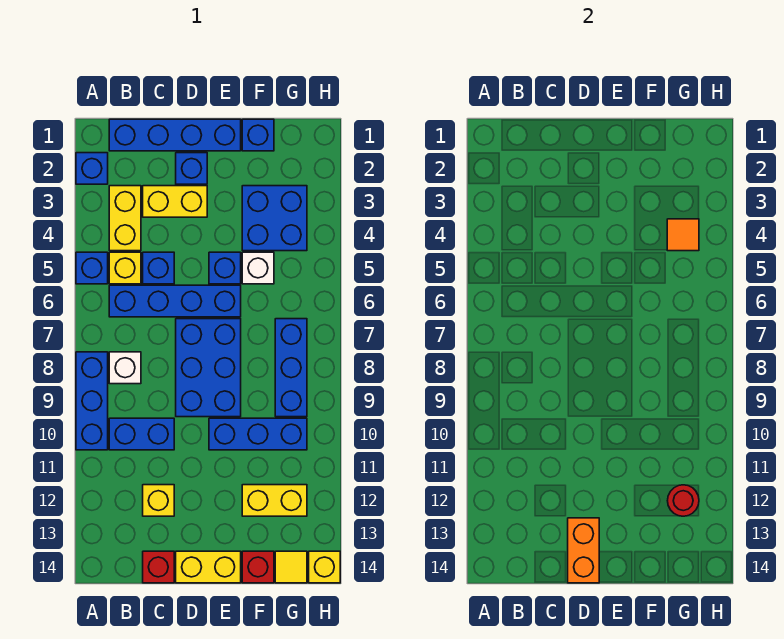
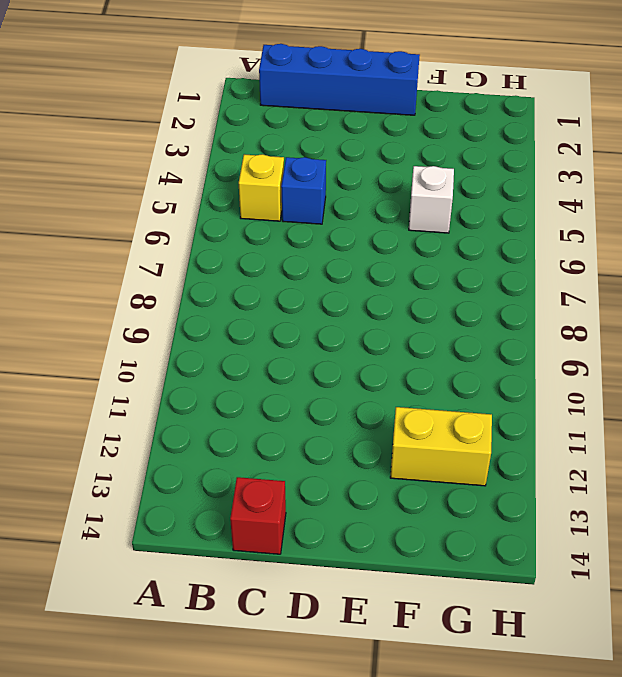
none -> blue brick A2 level 1
none -> blue brick A5 level 1
none -> blue brick A8:A10 level 1

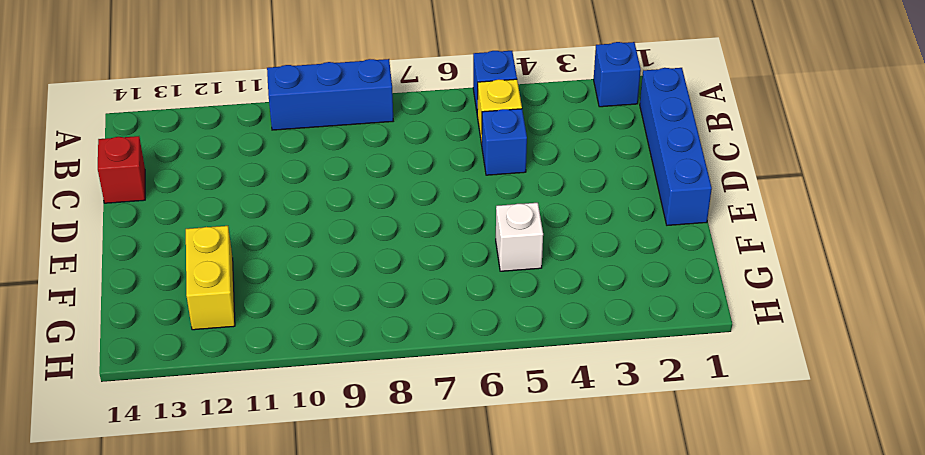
none -> yellow brick B3:B4 level 1
none -> blue brick B6:E6 level 1
none -> white brick B8 level 1

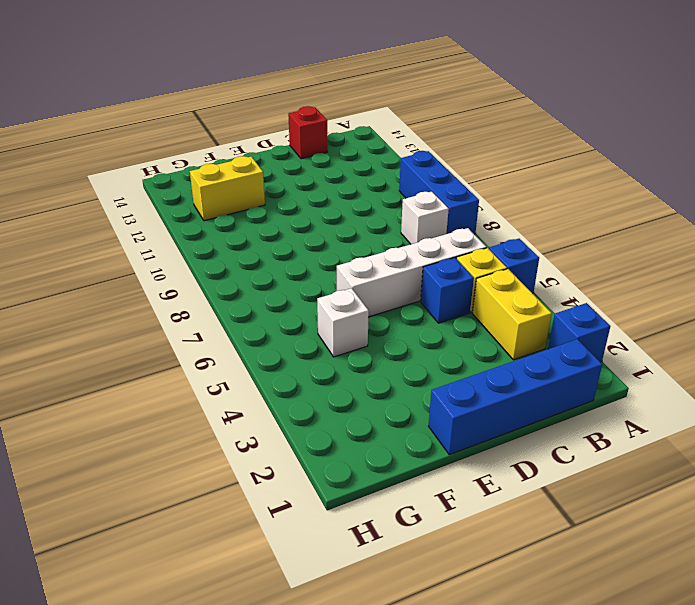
white brick B6:E6 level 1 -> blue brick B6:E6 level 1
none -> blue brick B10:C10 level 1
none -> yellow brick C3:D3 level 1
none -> yellow brick C12 level 1

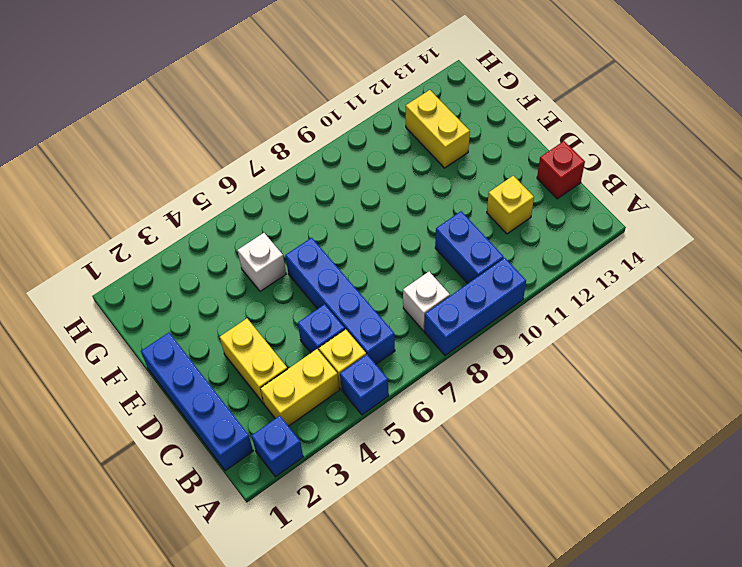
none -> blue brick D2 level 1
none -> blue brick D7:E9 level 1
none -> yellow brick D14:E14 level 1

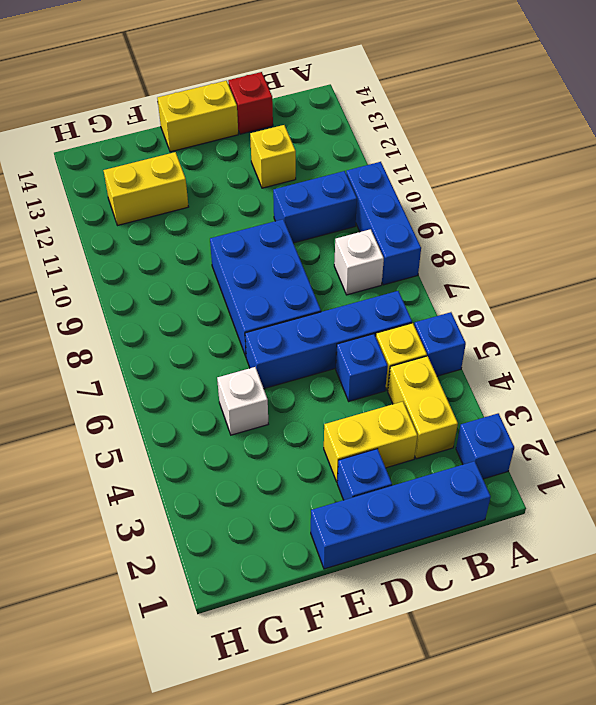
none -> blue brick E5 level 1
none -> blue brick E10:G10 level 1
none -> blue brick F1 level 1

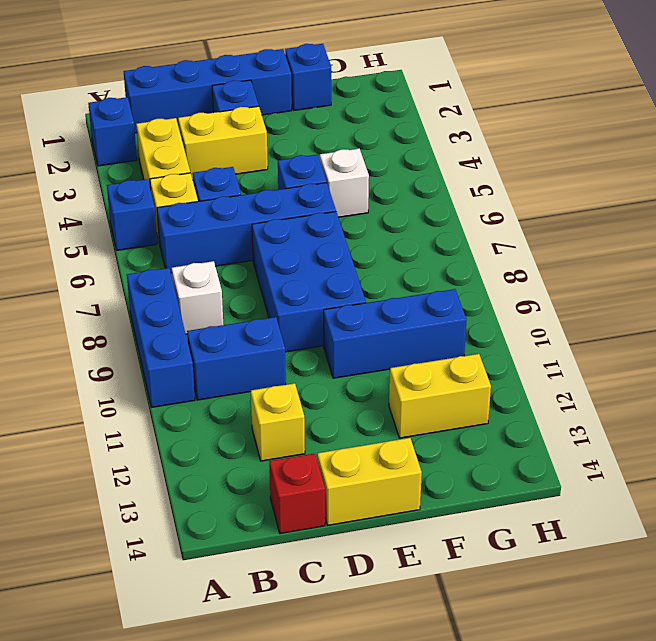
none -> blue brick F3:G4 level 1
none -> red brick F14 level 1
none -> blue brick G7:G9 level 1

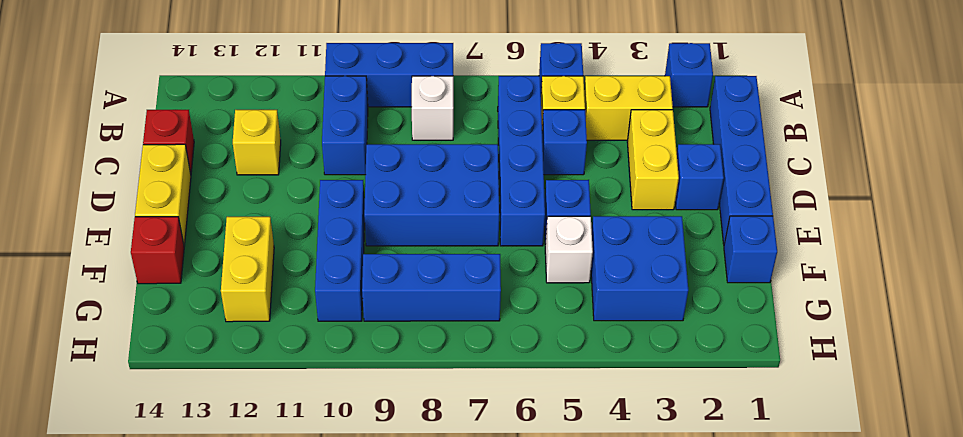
none -> yellow tile G14 level 1
none -> yellow brick H14 level 1
none -> orange brick D13:D14 level 2

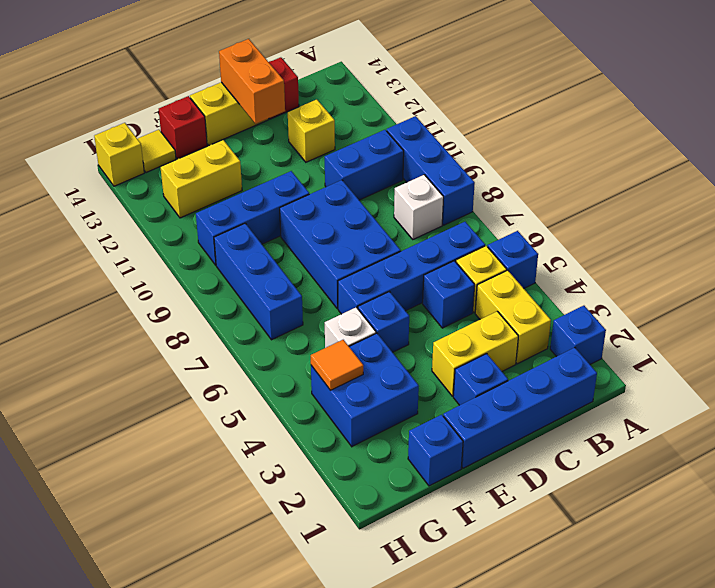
none -> red round brick G12 level 2

